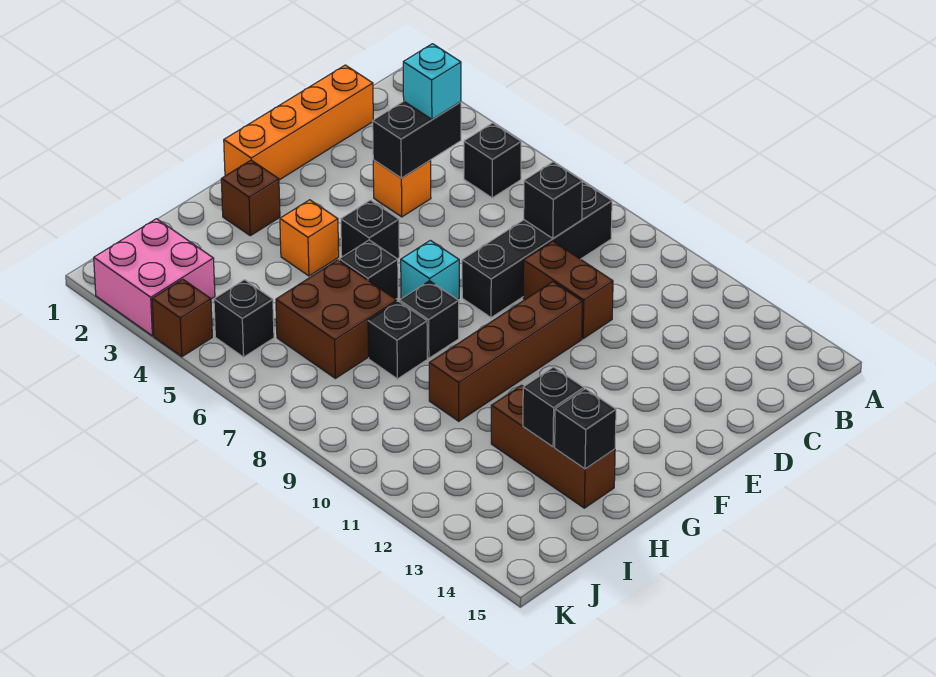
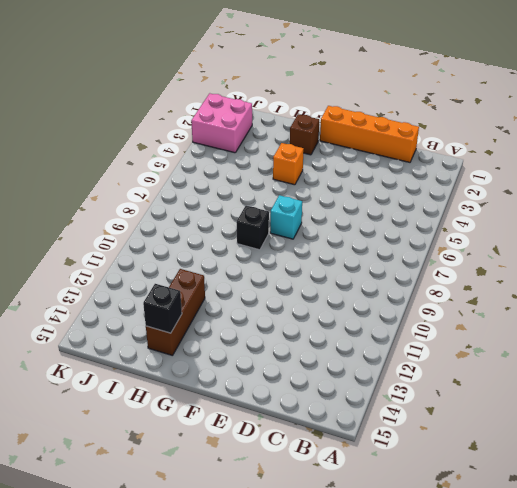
none -> black brick B5 level 1
none -> black brick B8:E8 level 1
none -> orange brick D4 level 1

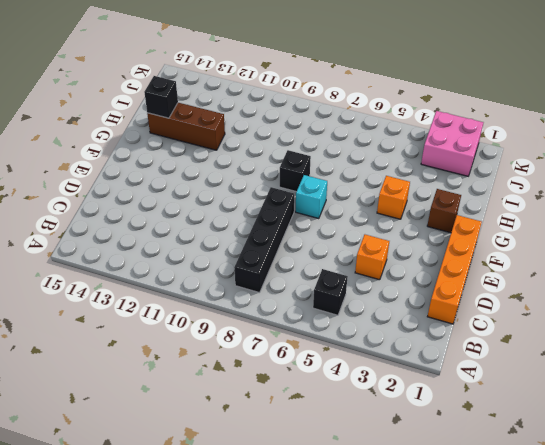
none -> brown brick D9:D10 level 1
none -> brown brick E10:H10 level 1
none -> black brick F5 level 1

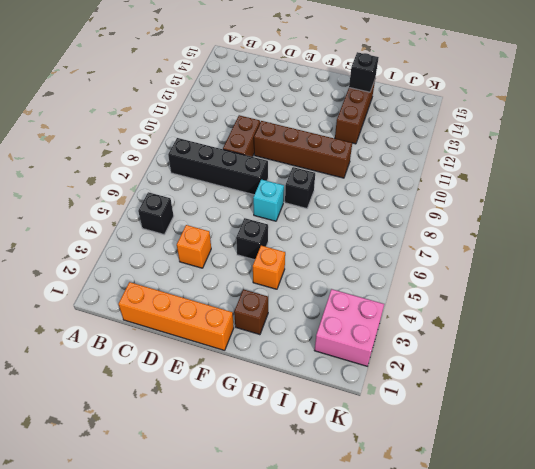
none -> black brick G6 level 1
none -> brown brick H6:I7 level 1
none -> black brick H8 level 1

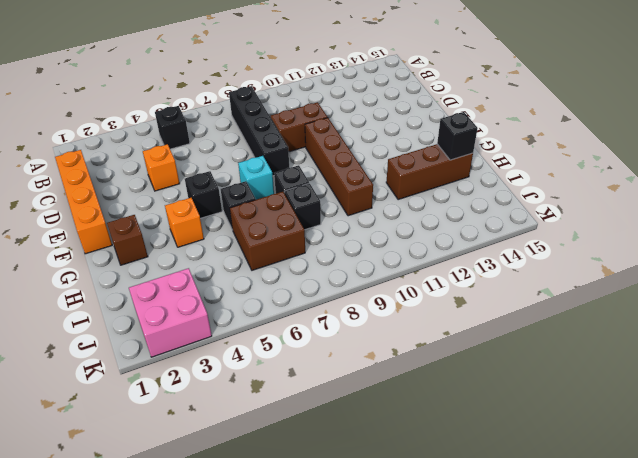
none -> black brick J5 level 1
none -> brown brick K4 level 1
none -> black brick C4:D4 level 2

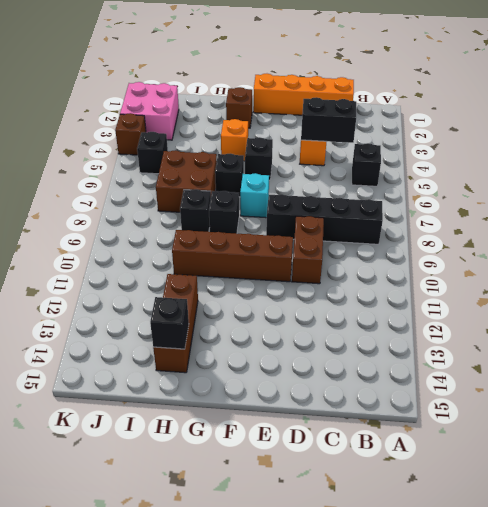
none -> black brick C8 level 2
none -> black brick H13 level 2
none -> cyan brick C4 level 3

